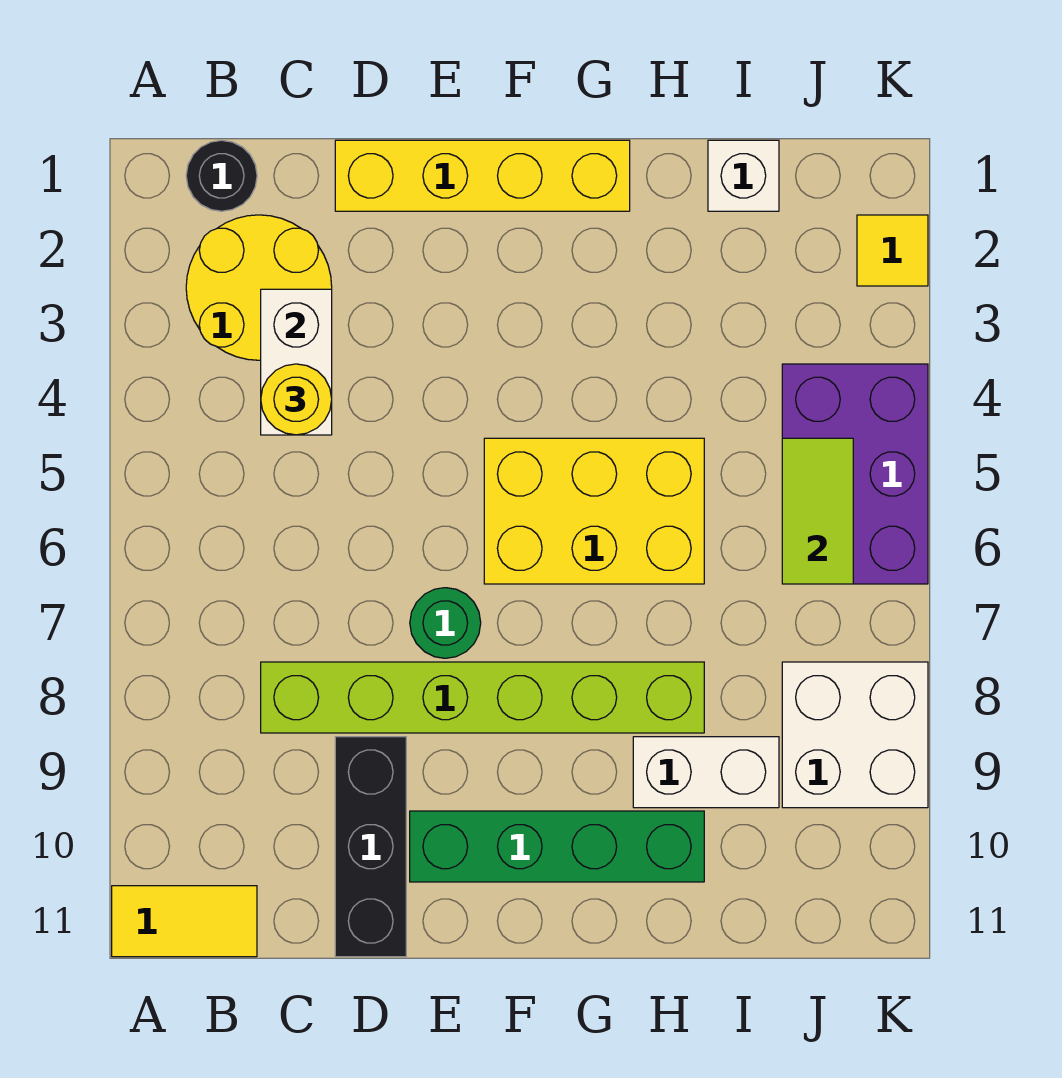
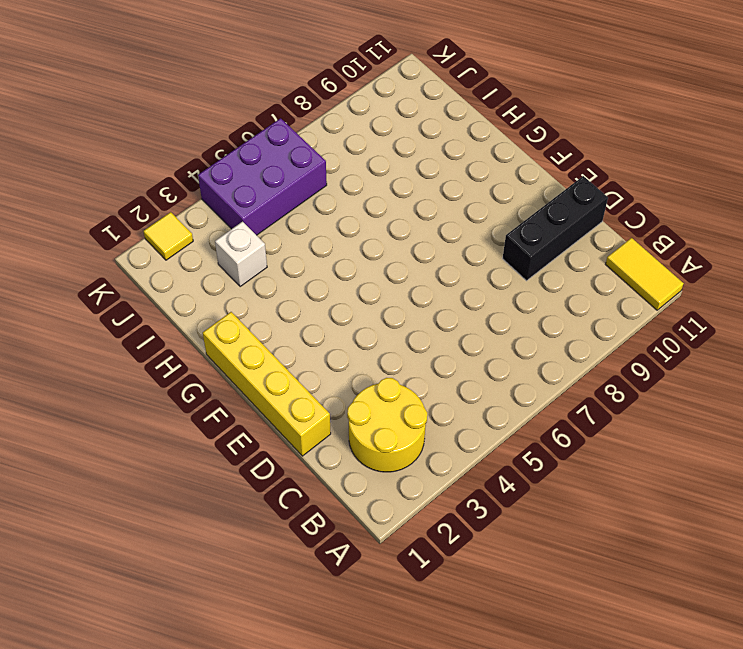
white brick I3 level 1 -> white brick I1 level 1
none -> black round brick B1 level 1
none -> lime brick C8:H8 level 1
none -> green round brick E7 level 1

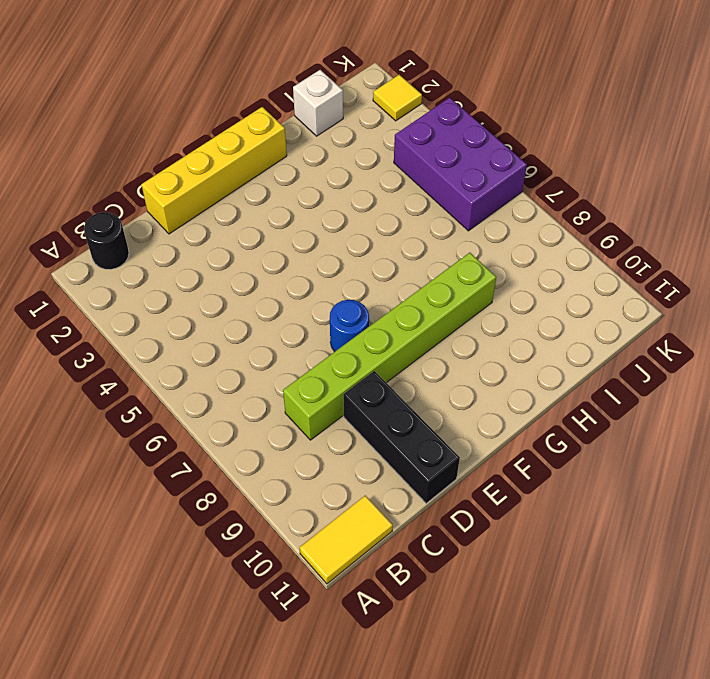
blue round brick E7 level 1 -> green round brick E7 level 1
none -> yellow round brick B2:C3 level 1
none -> green brick E10:H10 level 1
none -> yellow brick F5:H6 level 1

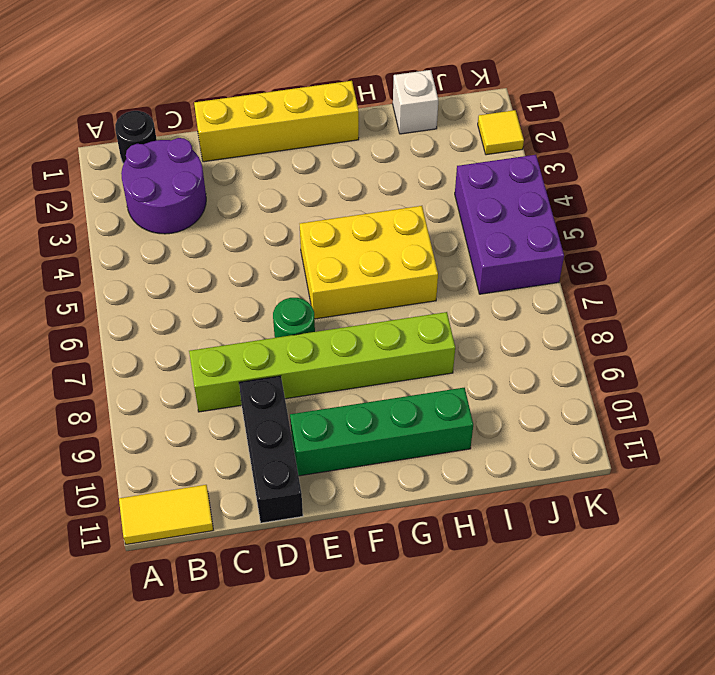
purple round brick B2:C3 level 1 -> yellow round brick B2:C3 level 1
none -> white brick H9:I9 level 1
none -> white brick J8:K9 level 1
none -> white brick C3:C4 level 2

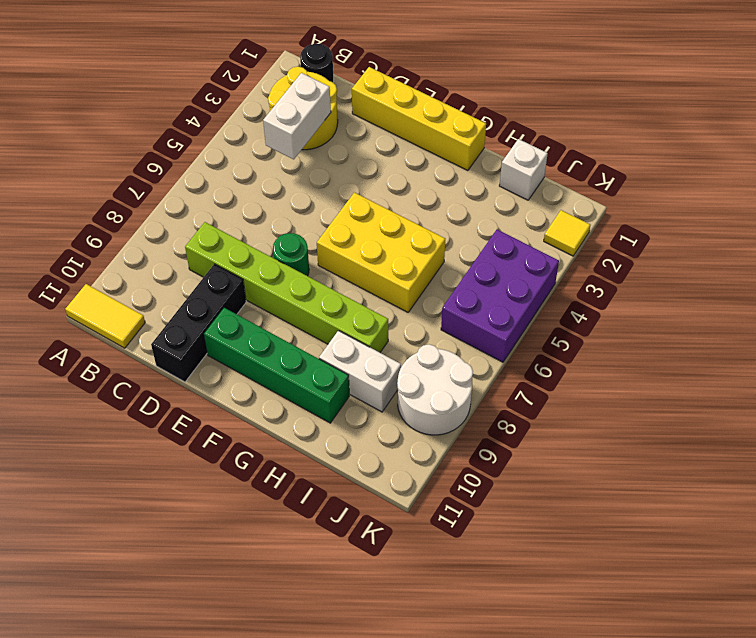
white round brick J8:K9 level 1 -> white brick J8:K9 level 1
none -> lime tile J5:J6 level 2
none -> yellow round brick C4 level 3

